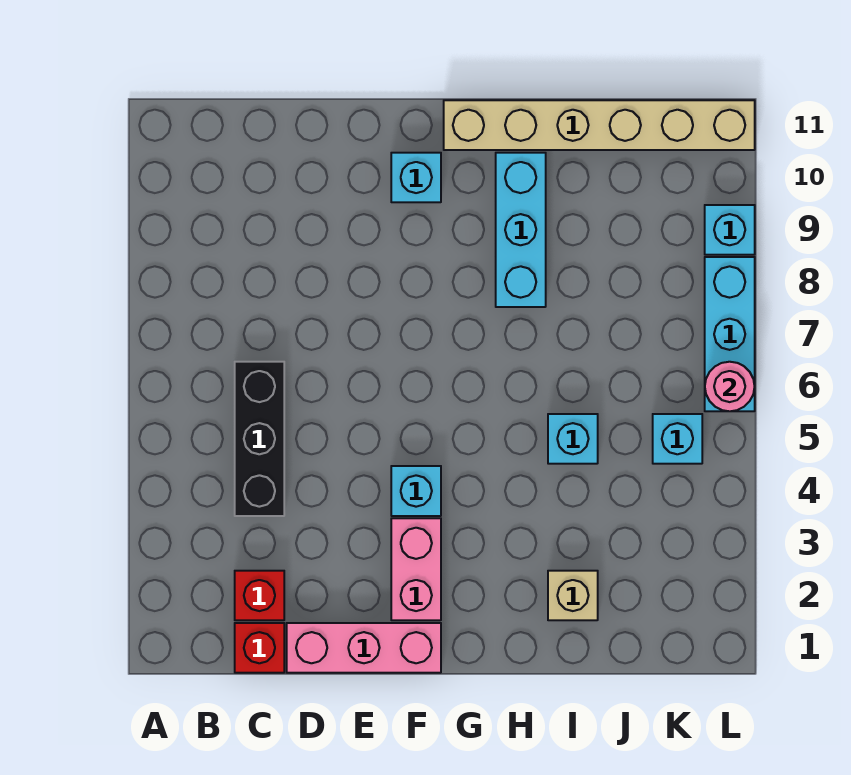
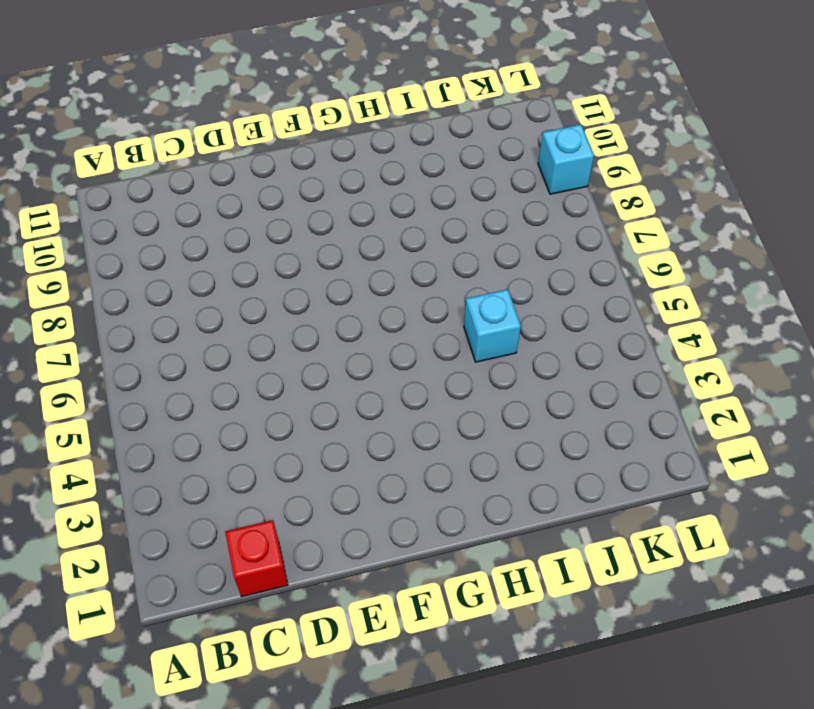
none -> red brick C2 level 1
none -> black brick C4:C6 level 1
none -> pink brick D1:F1 level 1

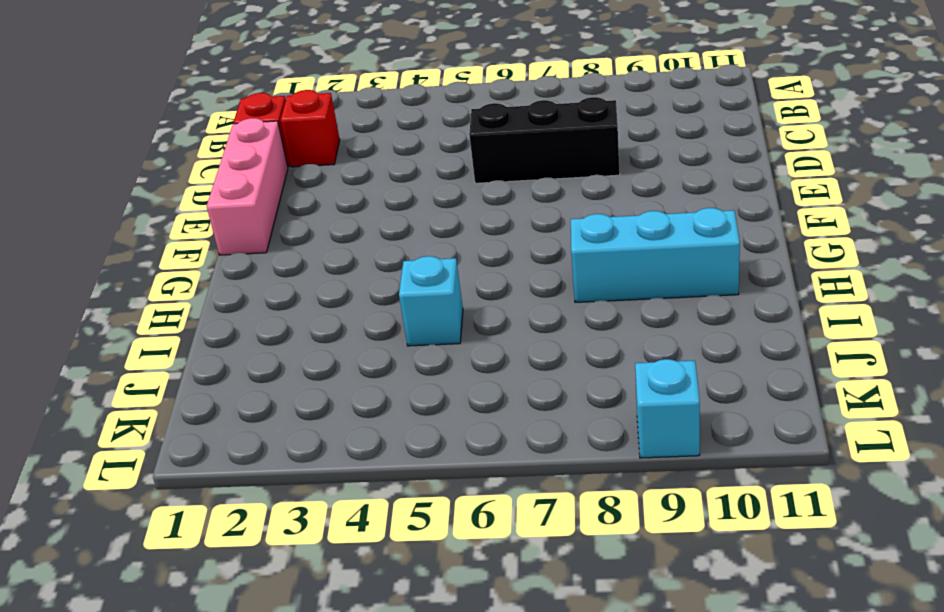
black brick D6:D8 level 1 -> black brick C4:C6 level 1
none -> pink brick F2:F3 level 1
none -> cyan brick F4 level 1
none -> cyan brick F10 level 1

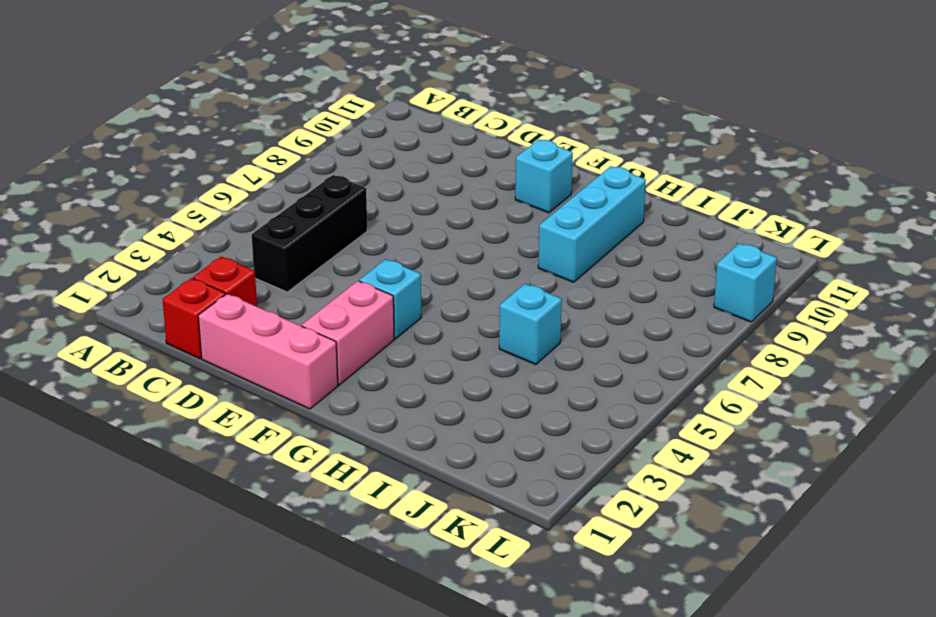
none -> tan brick G11:L11 level 1
none -> tan brick I2 level 1
none -> cyan brick K5 level 1

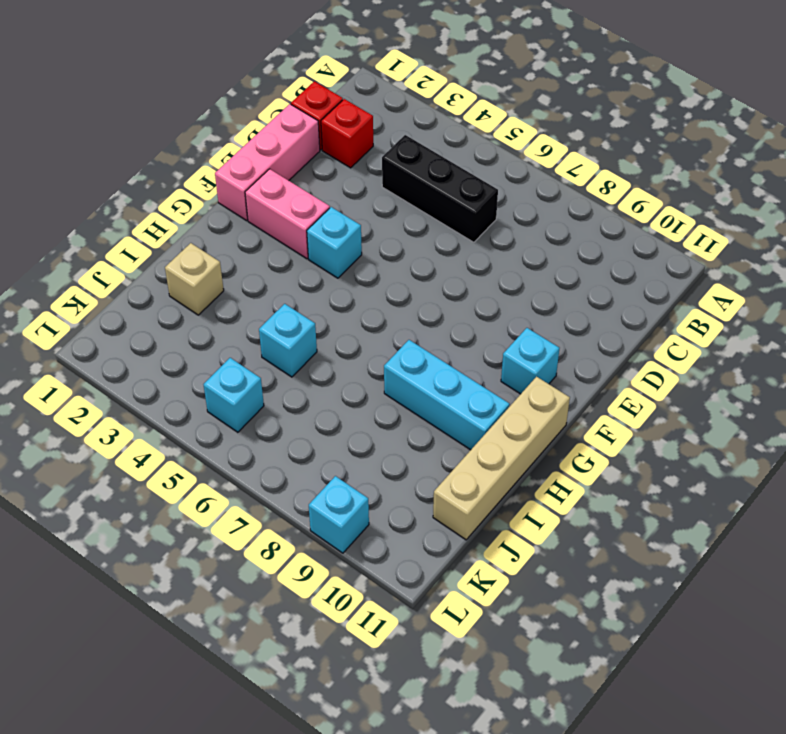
tan brick G11:J11 level 1 -> tan brick G11:L11 level 1
none -> cyan brick L6:L8 level 1
none -> pink round brick L6 level 2

